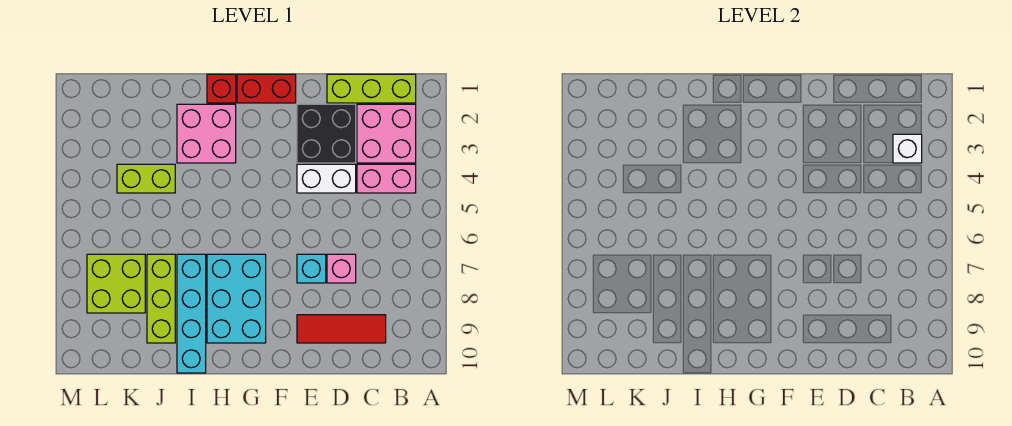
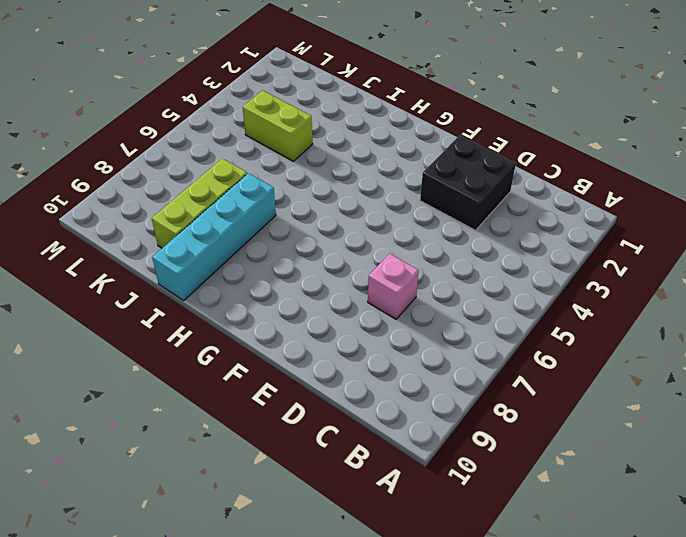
none -> lime brick B1:D1 level 1
none -> pink brick B2:C3 level 1
none -> pink brick B4:C4 level 1

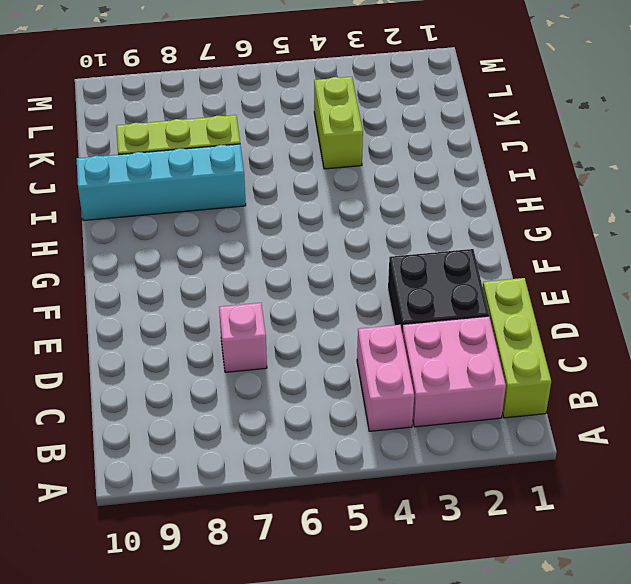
none -> red tile C9:E9 level 1
none -> white brick D4:E4 level 1
none -> cyan brick E7 level 1

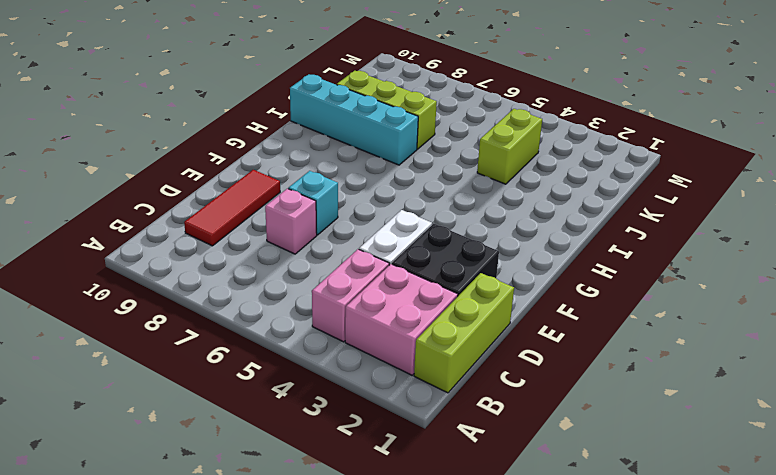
none -> red brick F1:G1 level 1
none -> cyan brick G7:H9 level 1
none -> red brick H1 level 1

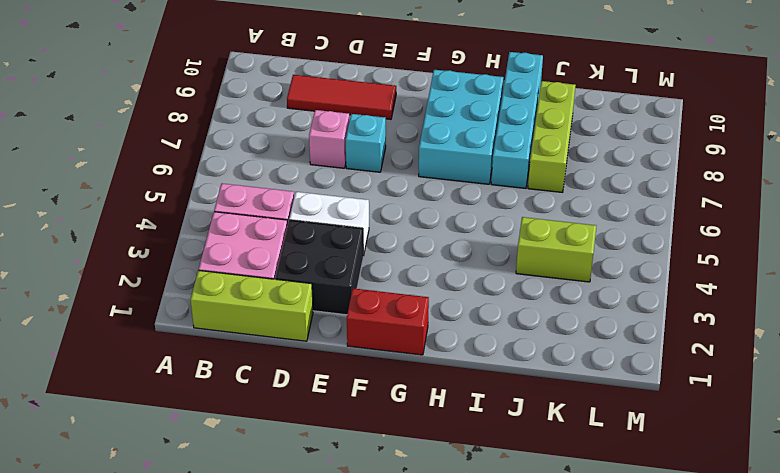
none -> red brick H1 level 1
none -> pink brick H2:I3 level 1
none -> lime brick K7:L8 level 1

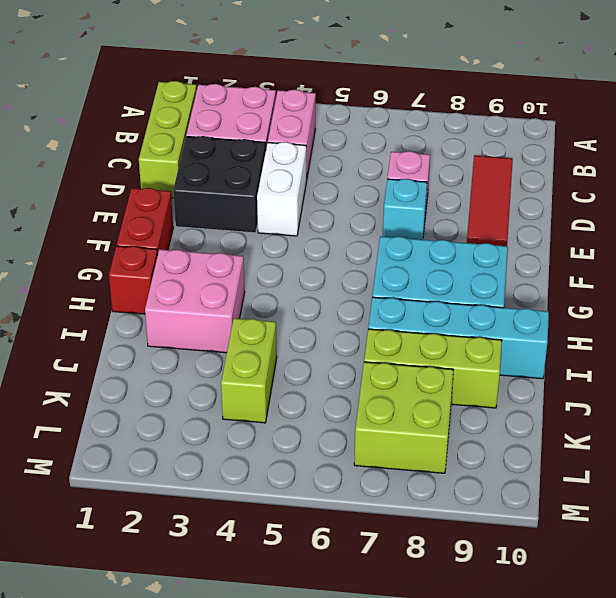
none -> white brick B3 level 2

